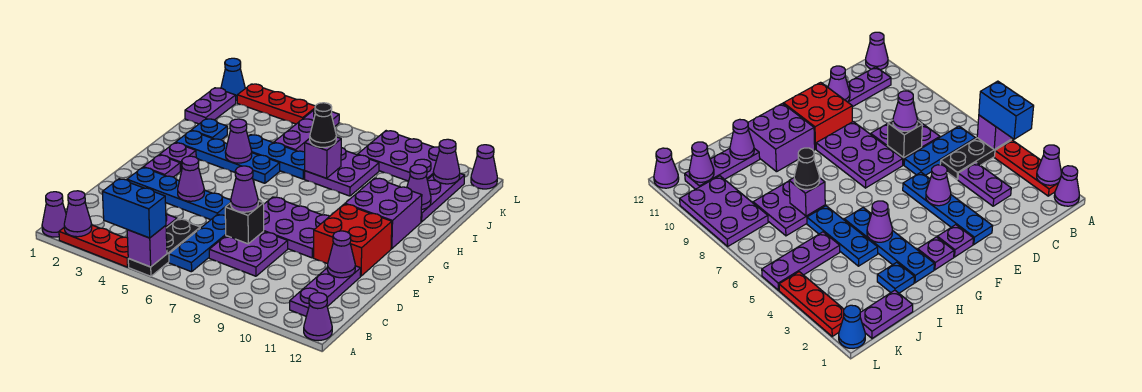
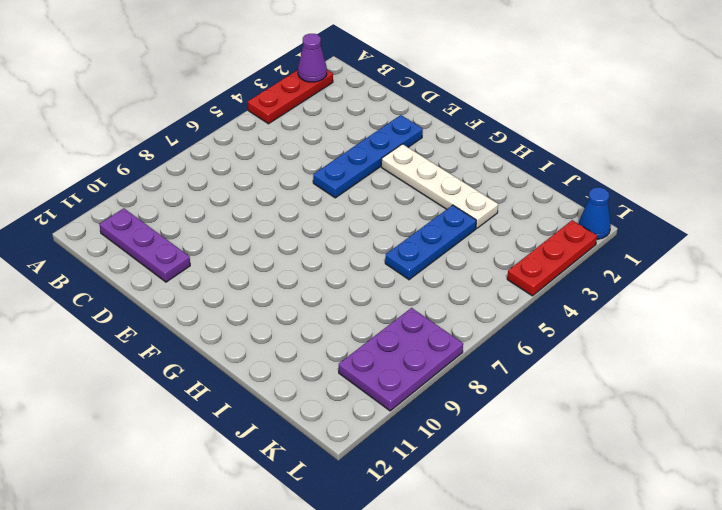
white plate F3:I3 level 1 -> blue plate H2:H5 level 1
none -> purple cone A1 level 1
none -> black plate A5:C5 level 1
none -> purple cone A12 level 1
none -> blue plate B6:D6 level 1

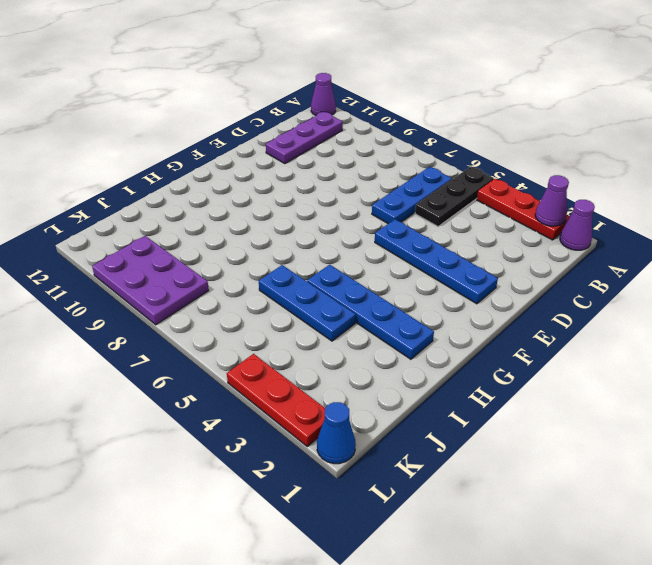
none -> purple plate C3:C4 level 1
none -> purple plate C7:D8 level 1
none -> purple plate E7:F9 level 1
none -> red brick E10:F11 level 1

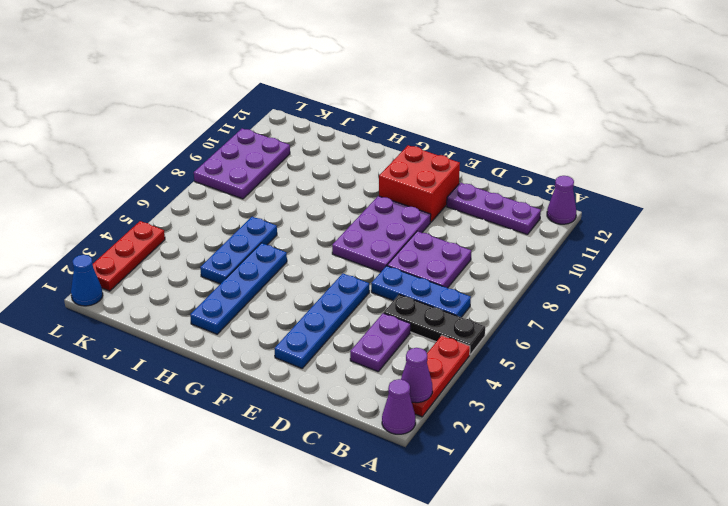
none -> purple plate F2 level 1
none -> purple plate G2 level 1
none -> purple brick G10:H11 level 1
none -> blue plate I2 level 1

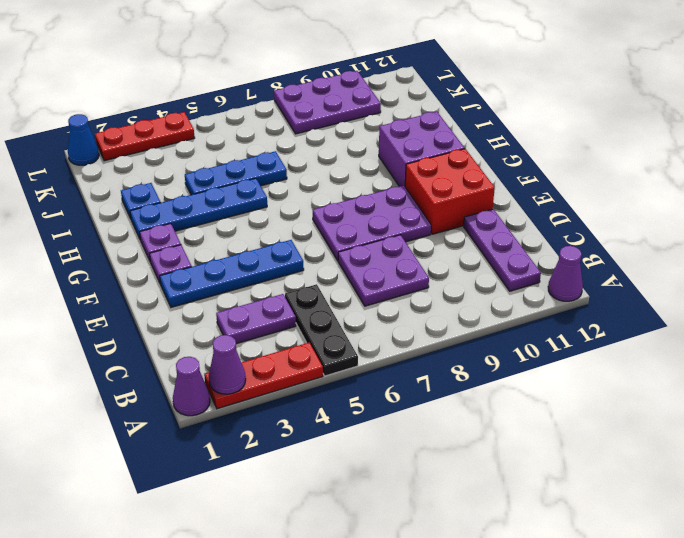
none -> blue plate B6:D6 level 1
none -> purple plate I7:J8 level 1
none -> purple plate I11:K11 level 1
none -> purple plate J1:K1 level 1

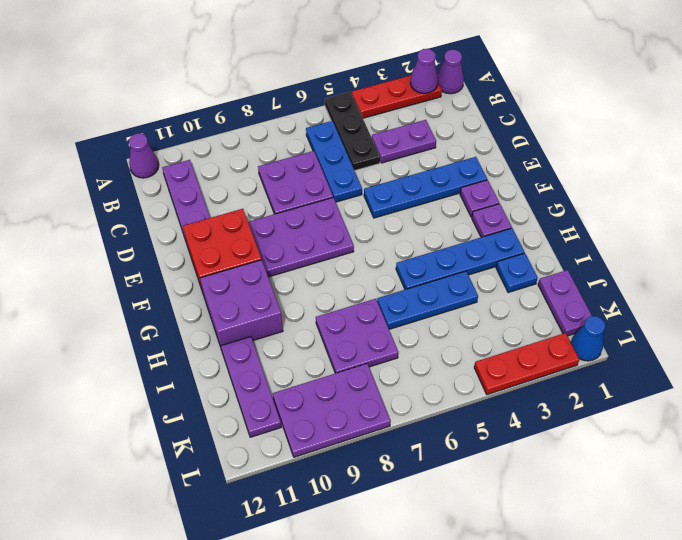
none -> purple plate J5:L5 level 1
none -> purple cone L12 level 1
none -> purple brick A5 level 2
none -> black brick D7 level 2

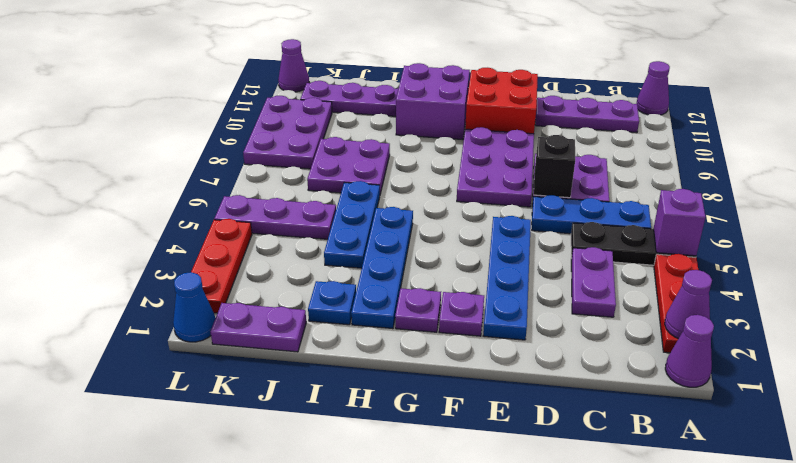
none -> purple cone D11 level 2
none -> purple cone E4 level 2
none -> purple cone H4 level 2
none -> purple brick I7 level 2

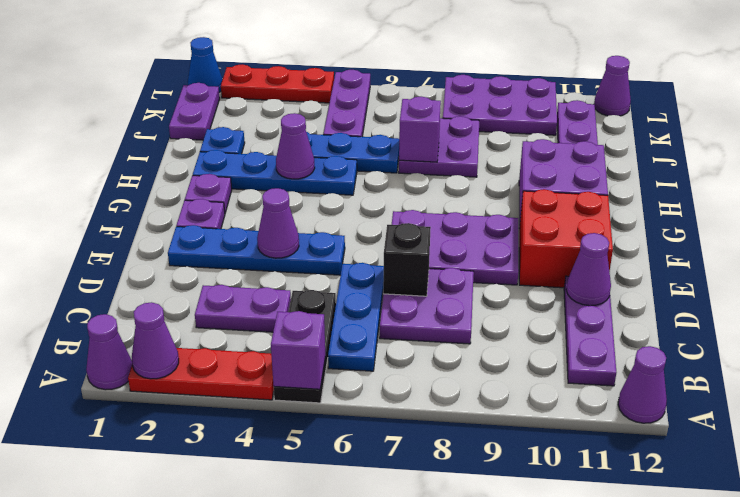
none -> purple cone I11 level 2
none -> purple cone K11 level 2
none -> blue brick A4:A5 level 3
none -> purple cone D7 level 3

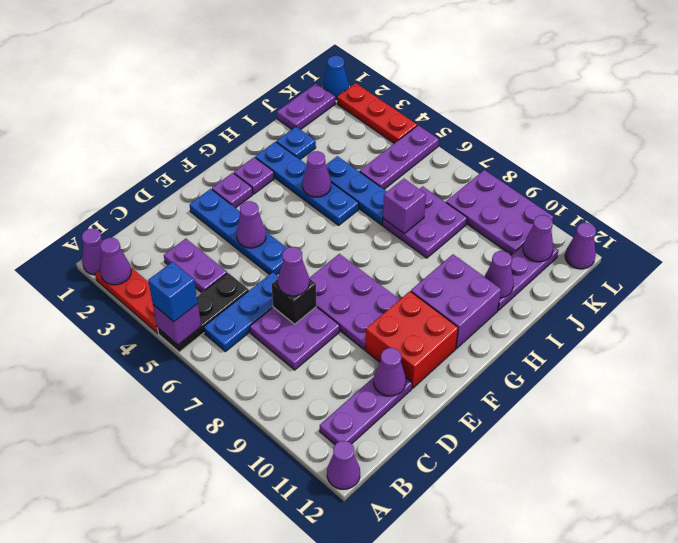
blue brick A5 level 3 -> blue brick A4:A5 level 3
none -> black cone I7 level 3

